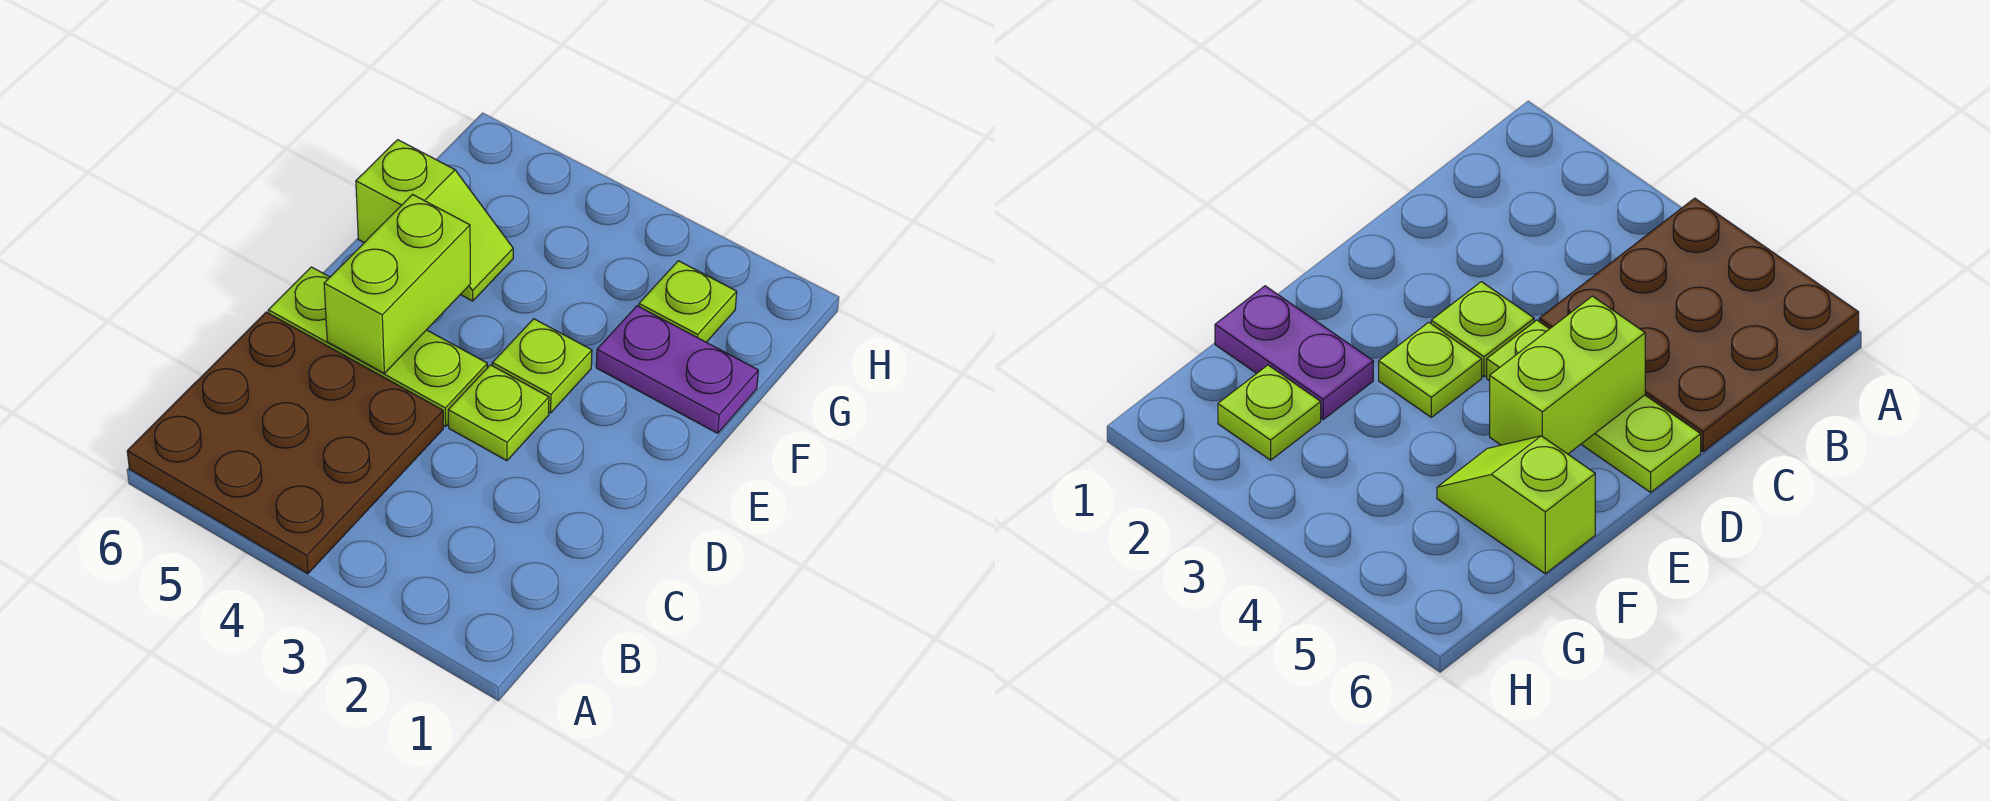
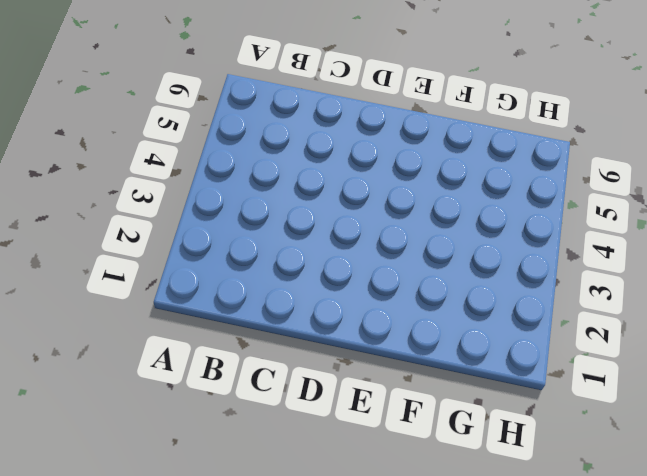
none -> brown plate A4:C6 level 1
none -> lime plate D3 level 1

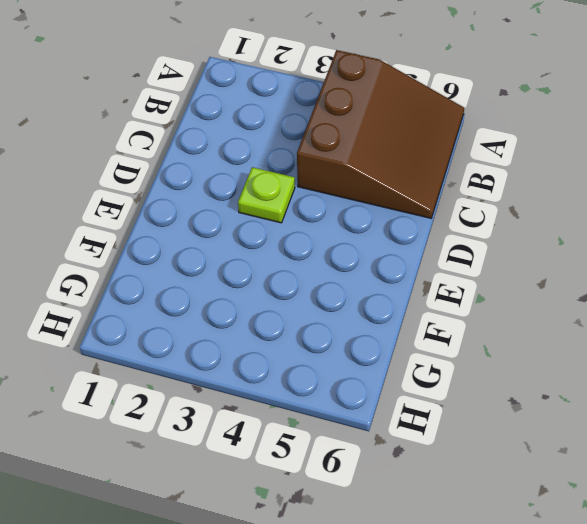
brown slope A4:C6 level 1 top 4 -> brown plate A4:C6 level 1
none -> lime plate D4:D6 level 1
none -> lime plate E3 level 1

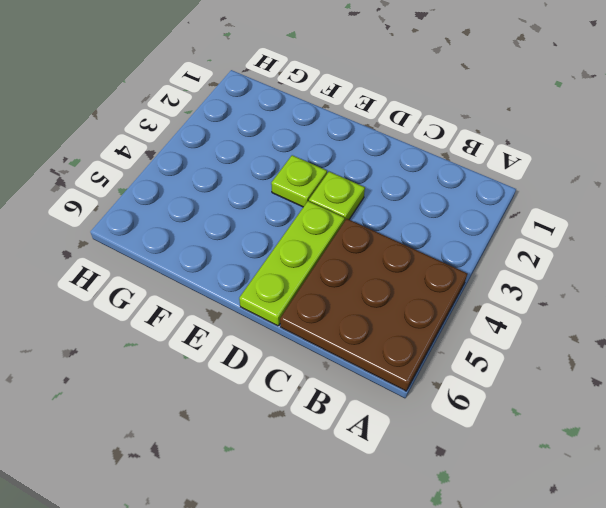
none -> purple plate F1:F2 level 1
none -> lime slope F5:F6 level 1 top 6

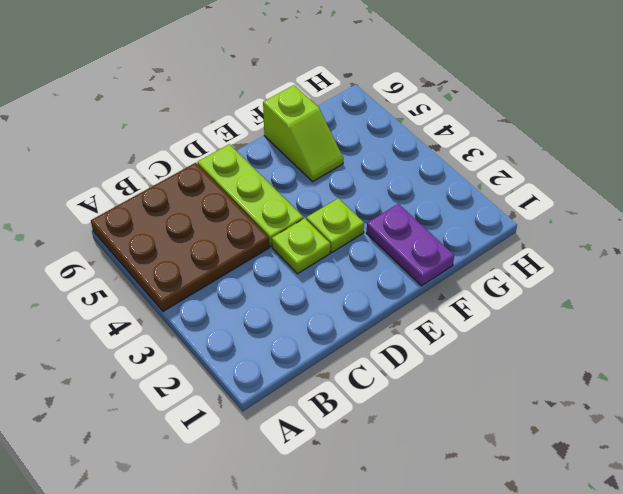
none -> lime plate G2 level 1
none -> lime brick D5:E5 level 2

